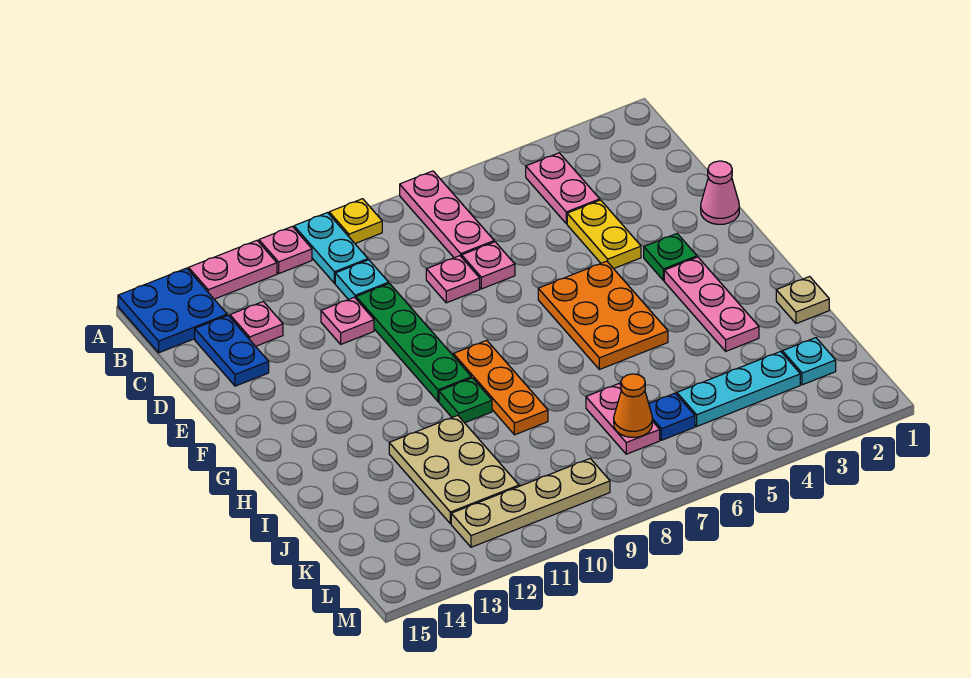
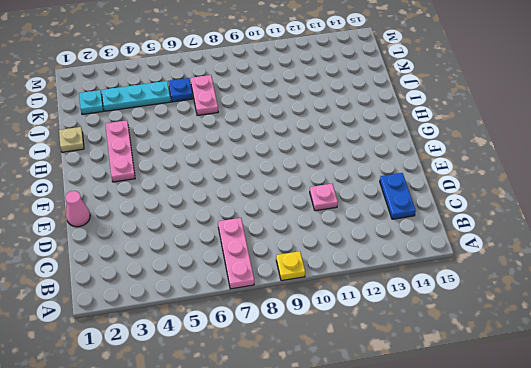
none -> cyan plate A10:B10 level 1
none -> pink plate A11 level 1
none -> pink plate A12:A13 level 1

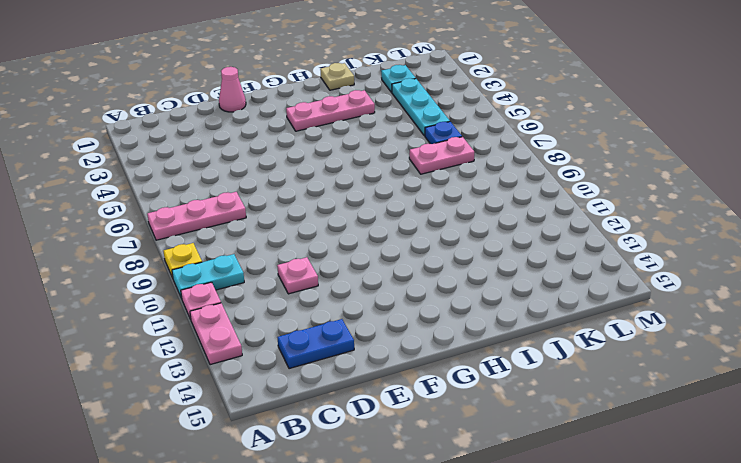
none -> blue plate A14:B15 level 1
none -> pink plate B4:C4 level 1
none -> cyan plate C10 level 1

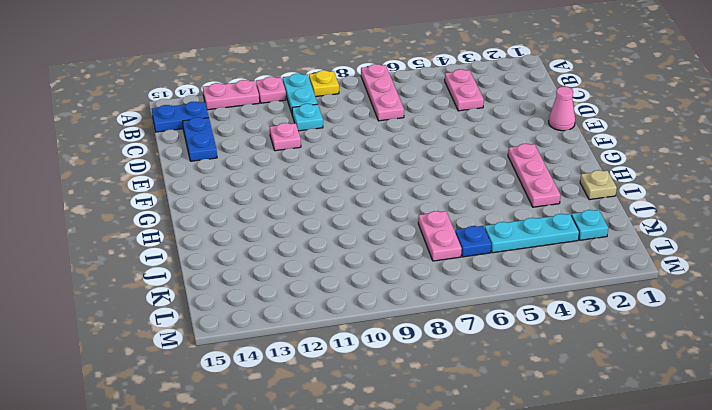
blue plate B14:B15 level 1 -> blue plate A14:B15 level 1
none -> pink plate C13 level 1
none -> yellow plate D4:E4 level 1
none -> pink plate D7 level 1

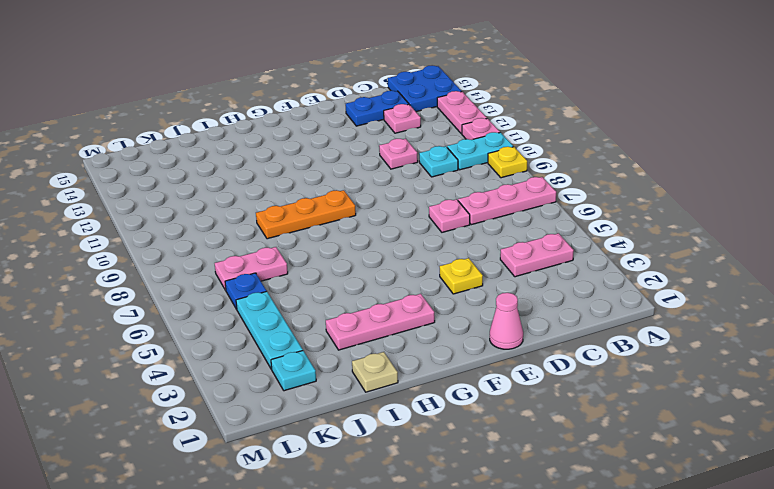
yellow plate E4 level 1 -> yellow plate D4:E4 level 1
none -> pink plate D8 level 1
none -> green plate D10:G10 level 1
none -> green plate F3 level 1

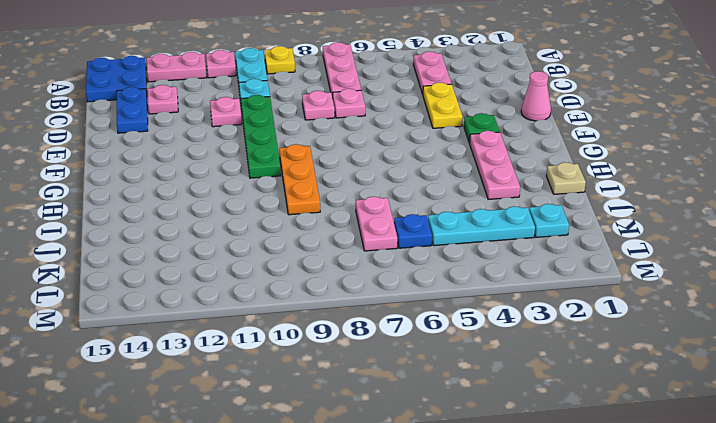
none -> orange plate F5:H6 level 1
none -> green plate H10 level 1
none -> tan plate I11:K12 level 1

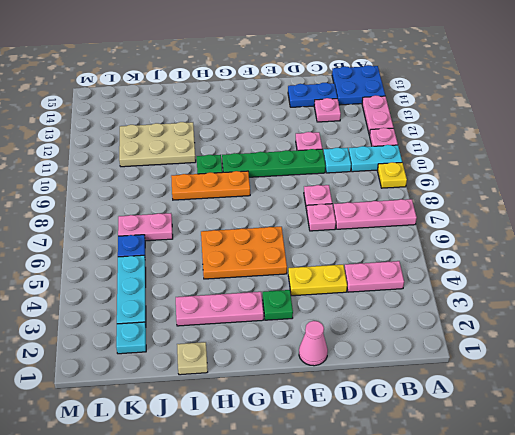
none -> tan plate L9:L12 level 1
none -> orange cone K7 level 2

